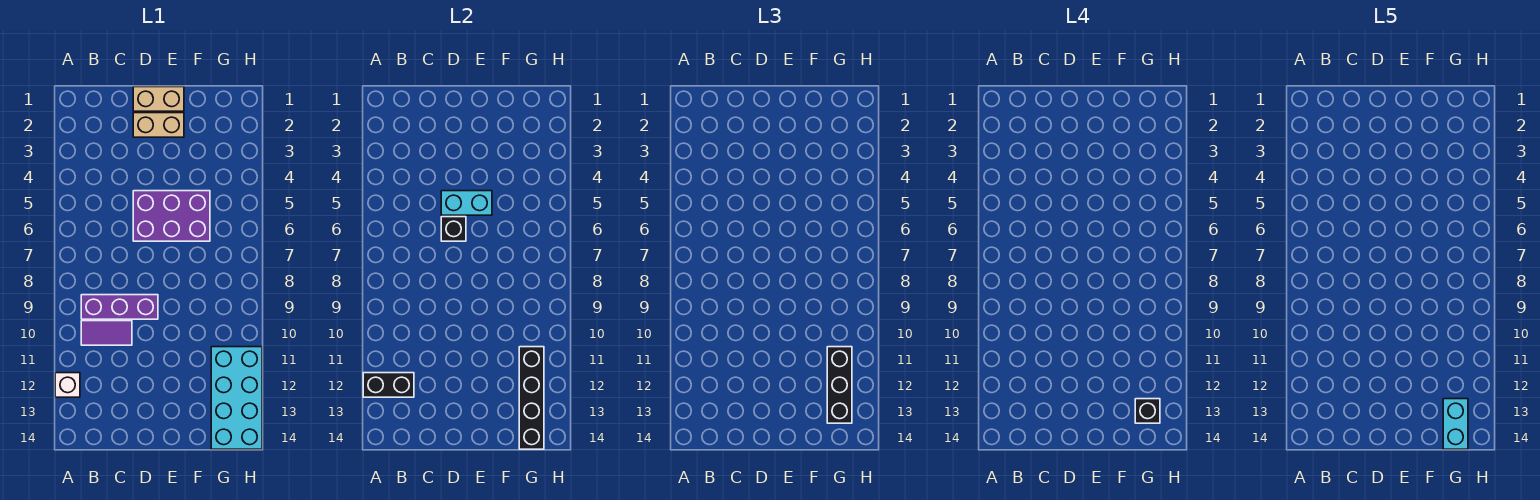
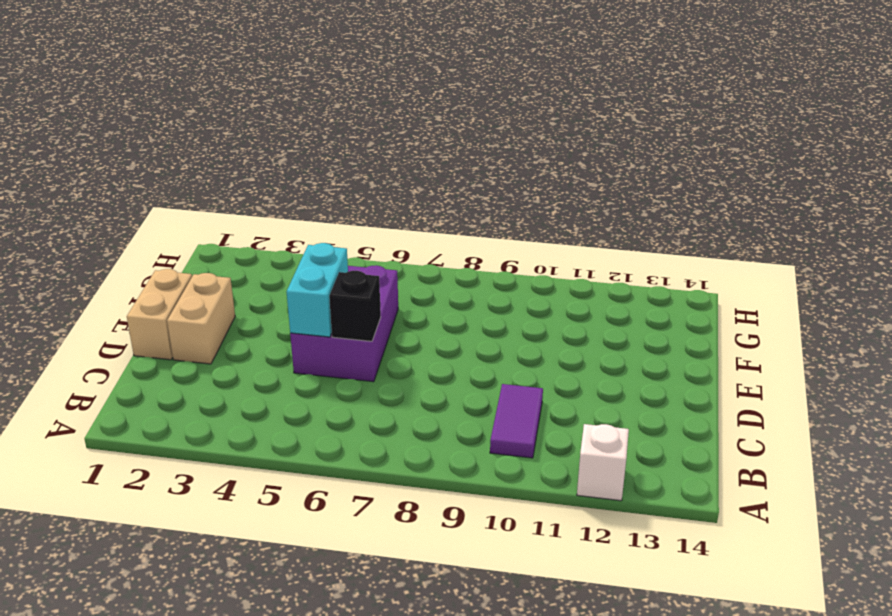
none -> purple brick B9:D9 level 1
none -> cyan brick G11:H14 level 1
none -> black brick A12:B12 level 2

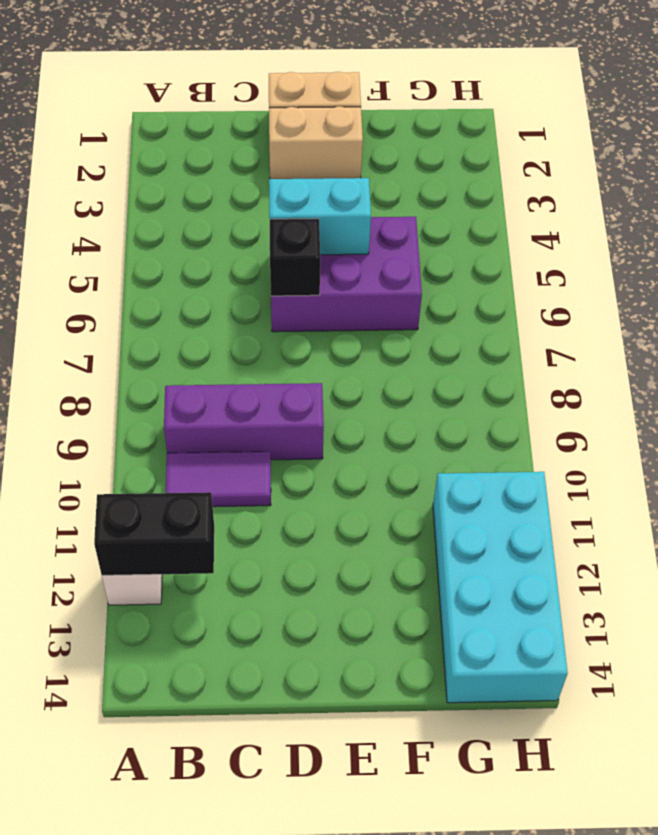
none -> black brick G11:G14 level 2
none -> black brick G11:G13 level 3
none -> black brick G13 level 4

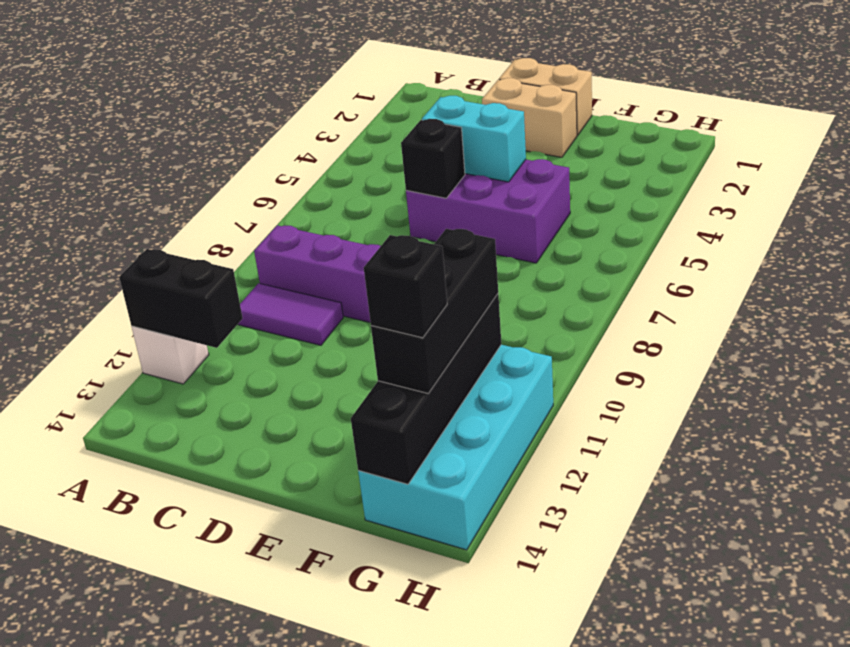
none -> cyan brick G13:G14 level 5

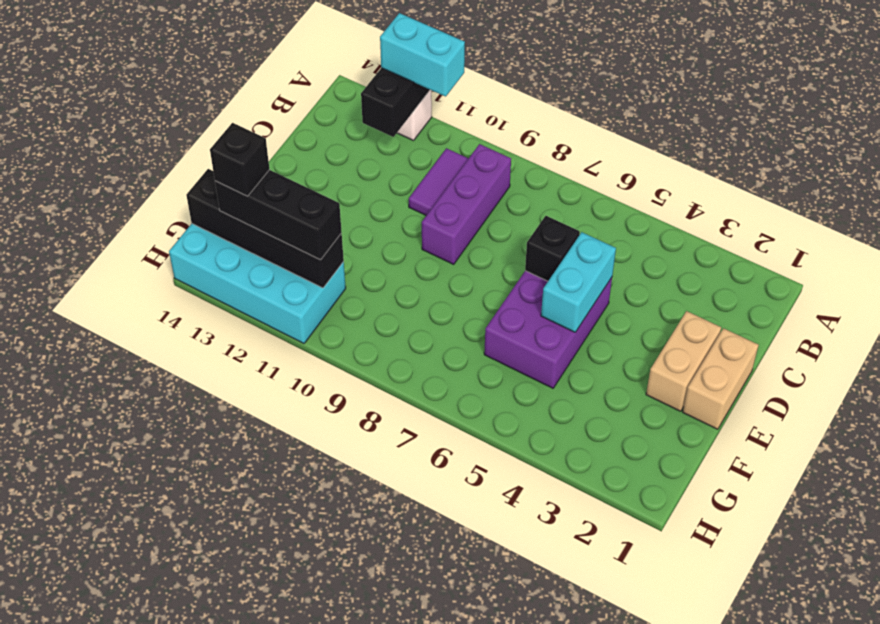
cyan brick A11:A12 level 3 -> cyan brick G13:G14 level 5

